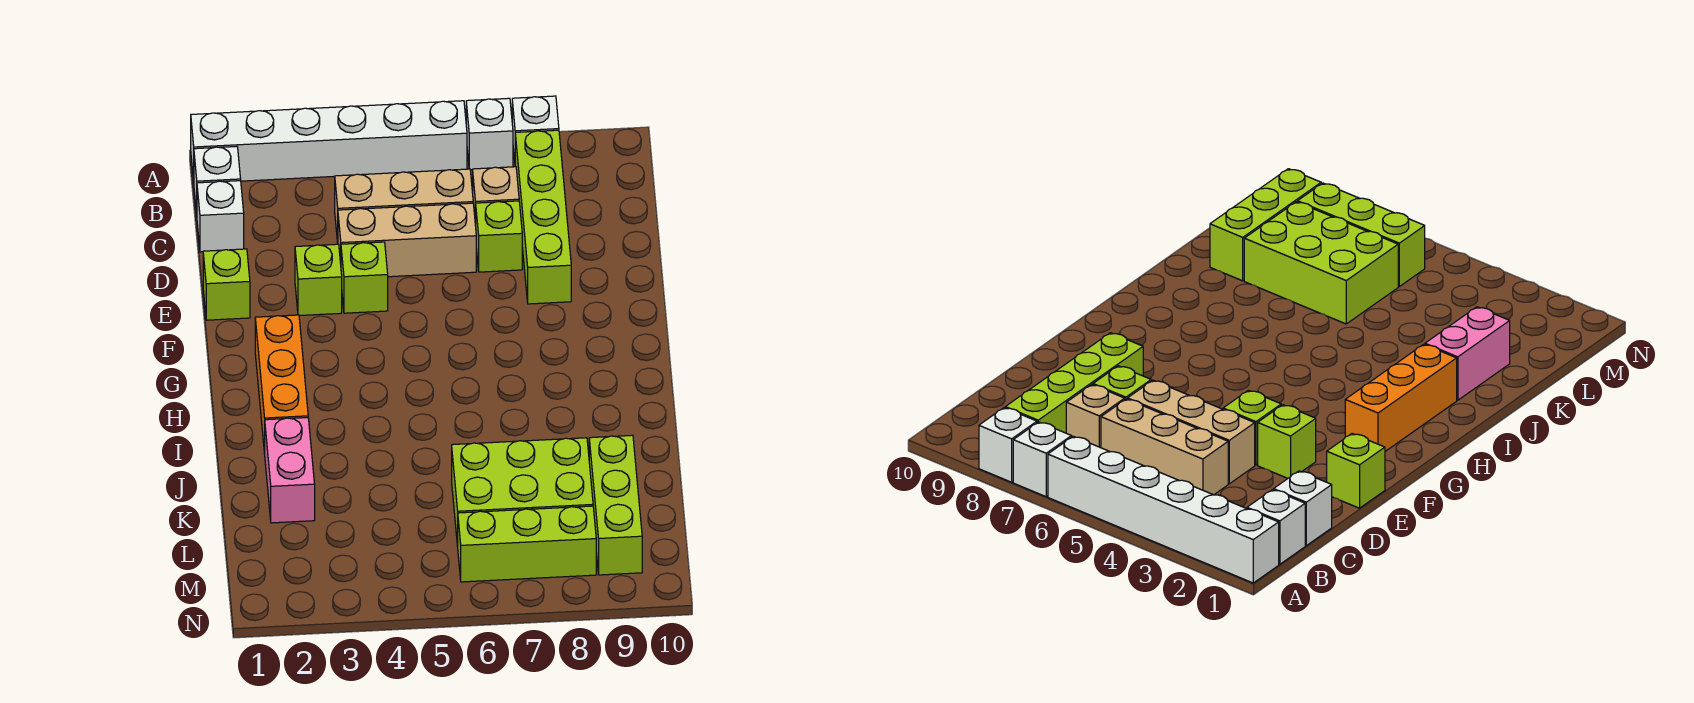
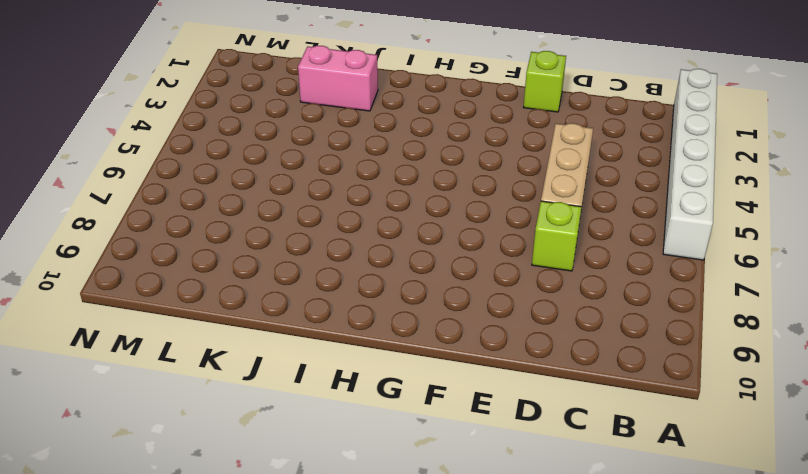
none -> white brick A7 level 1
none -> white brick A8 level 1
none -> white brick B1 level 1

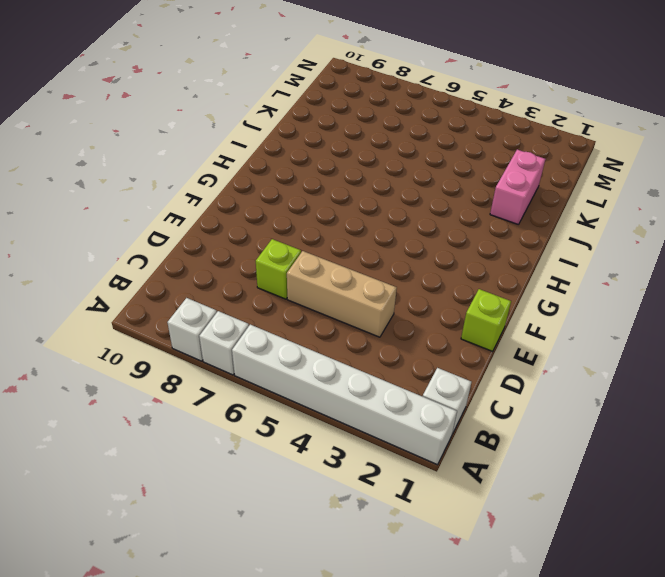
none -> lime brick B8:E8 level 1
none -> white brick C1 level 1
none -> tan brick C4:C6 level 1

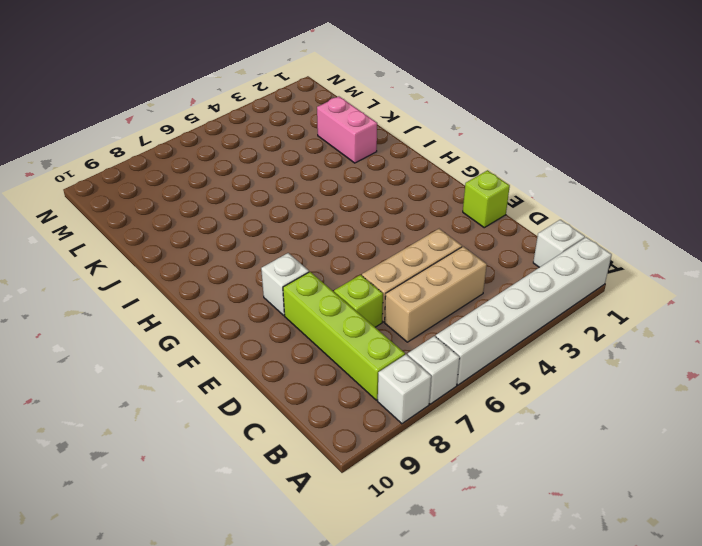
white brick F8 level 1 -> white brick C1 level 1
none -> tan brick C7 level 1
none -> lime brick E3 level 1
none -> lime brick E4 level 1

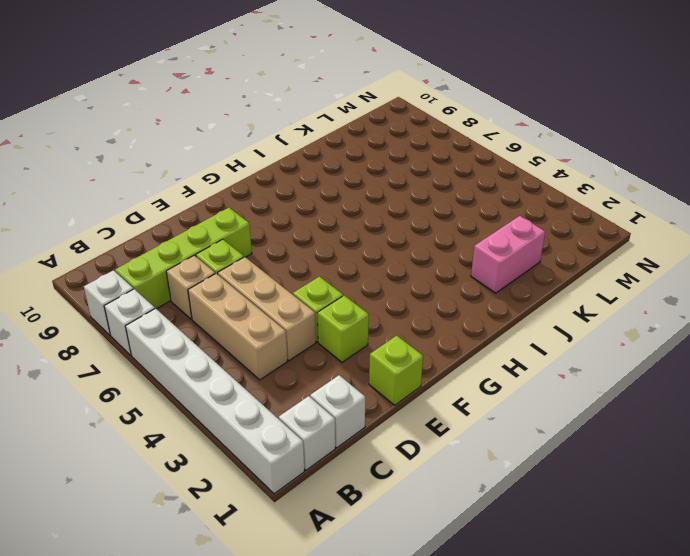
none -> orange brick G2:I2 level 1
none -> lime brick K6:L8 level 1
none -> lime brick K9:M9 level 1

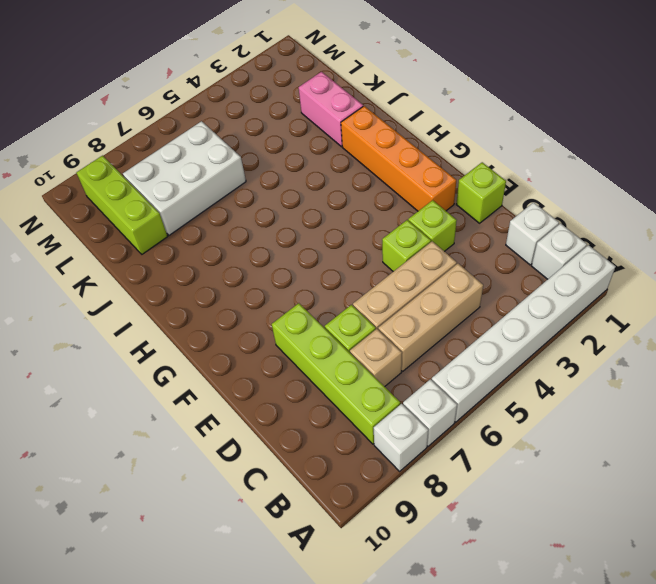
orange brick F2:I2 level 1 -> orange brick G2:I2 level 1
white brick K6:L8 level 1 -> lime brick K6:L8 level 1
none -> lime brick M6:M8 level 1

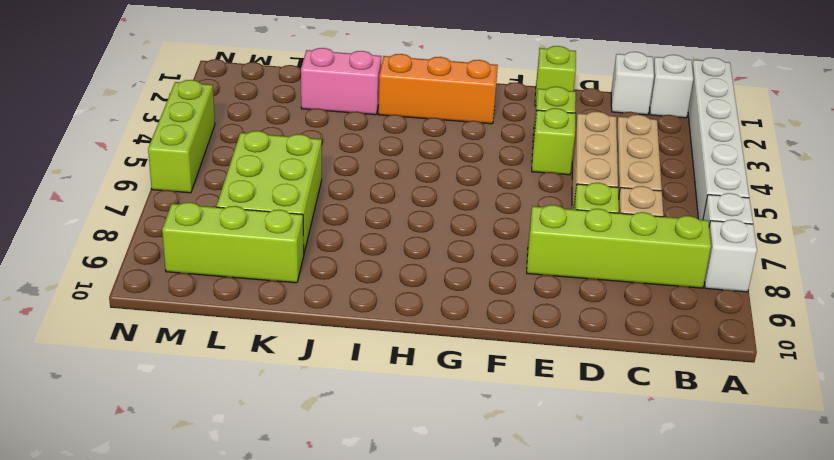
lime brick N4:N6 level 1 -> lime brick M6:M8 level 1

